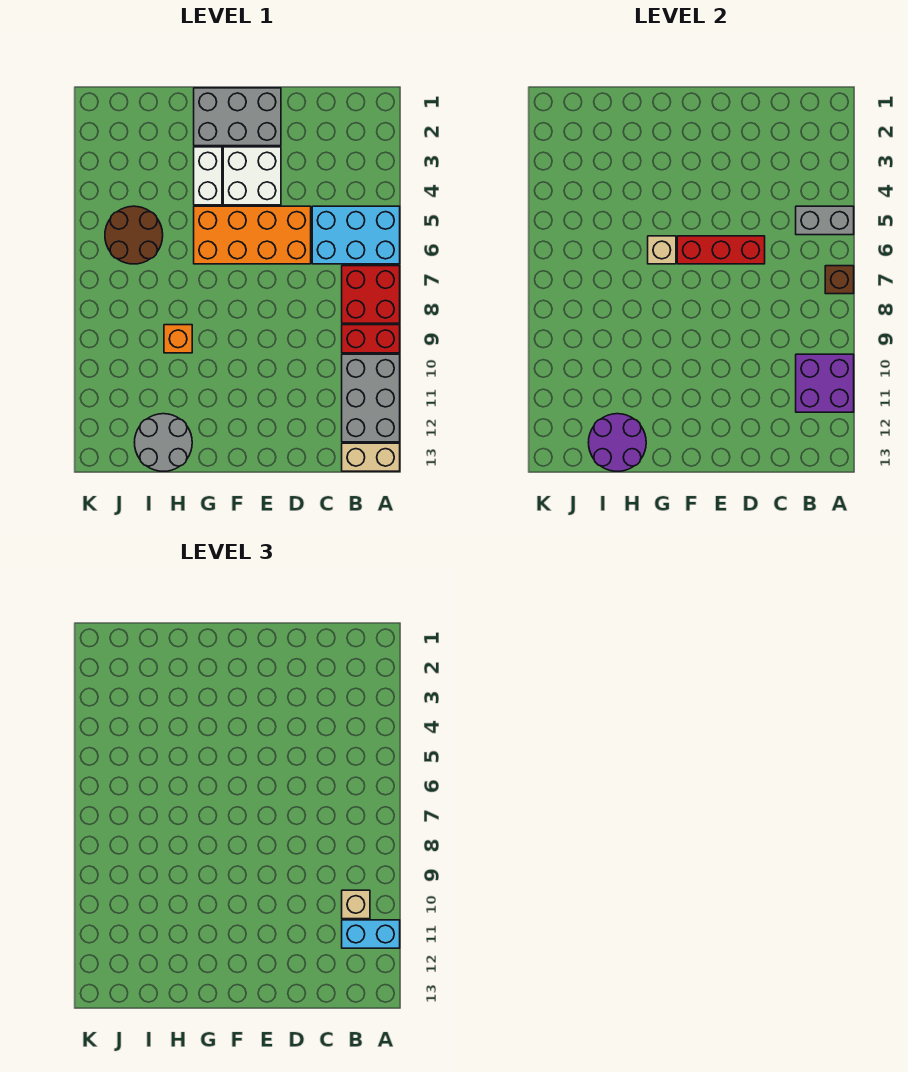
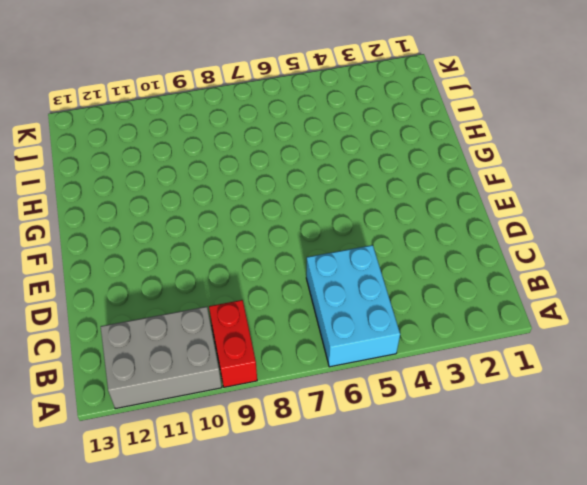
none -> red brick A7:B8 level 1
none -> tan brick A13:B13 level 1
none -> orange brick D5:G6 level 1

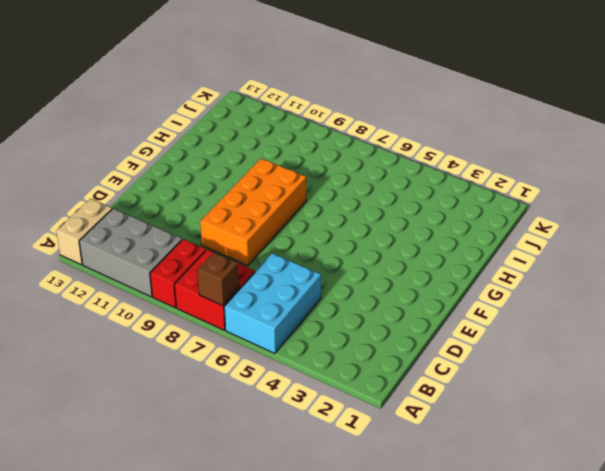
orange brick D8:G9 level 1 -> orange brick D5:G6 level 1
none -> grey brick E1:G2 level 1
none -> white brick E3:F4 level 1
none -> white brick G3:G4 level 1

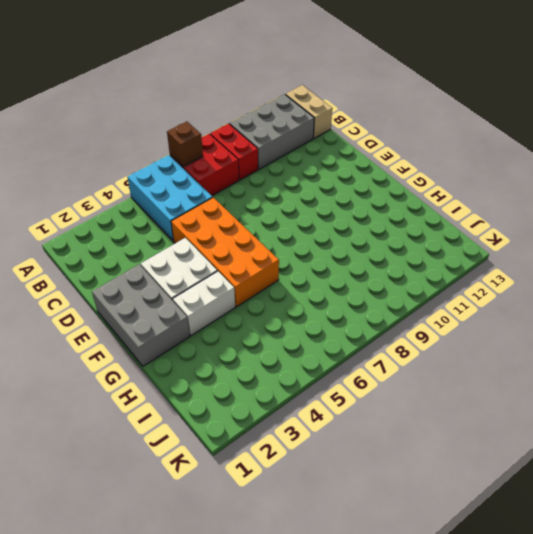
none -> orange brick H9 level 1
none -> grey round brick H12:I13 level 1
none -> brown round brick I5:J6 level 1

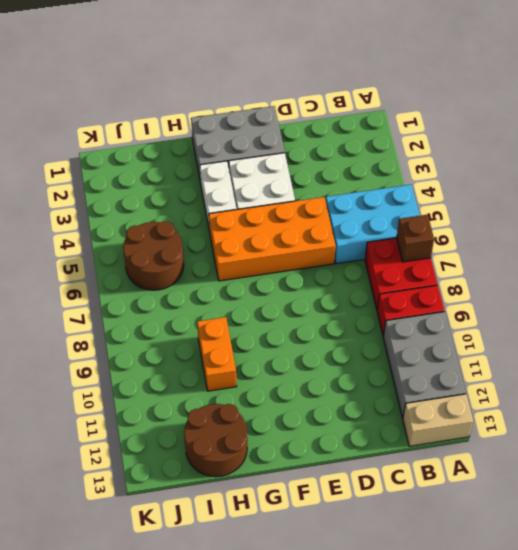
orange brick H9:H10 level 1 -> orange brick H9 level 1
brown round brick H12:I13 level 1 -> grey round brick H12:I13 level 1
none -> grey brick A5:B5 level 2
none -> purple brick A10:B11 level 2
none -> red brick D6:F6 level 2

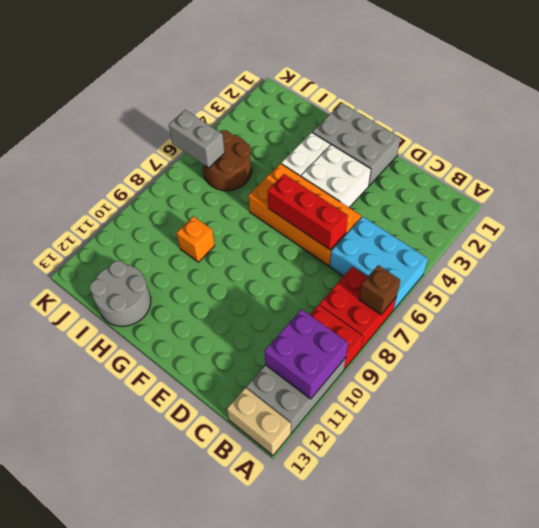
grey brick J6:K6 level 2 -> grey brick A5:B5 level 2
none -> tan brick G6 level 2
none -> purple round brick H12:I13 level 2
none -> cyan brick A11:B11 level 3

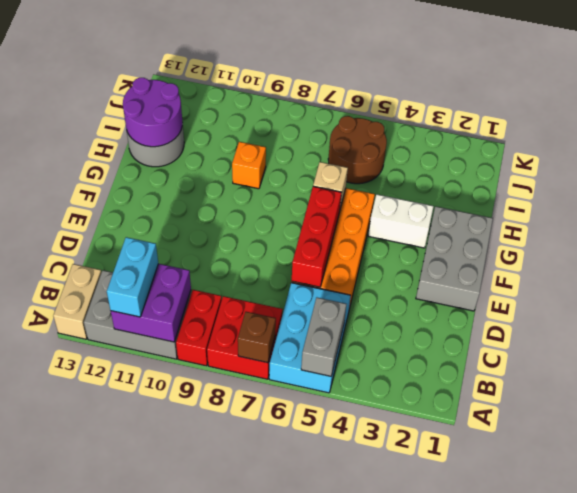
none -> white brick E3:F4 level 1
none -> tan brick B10 level 3

